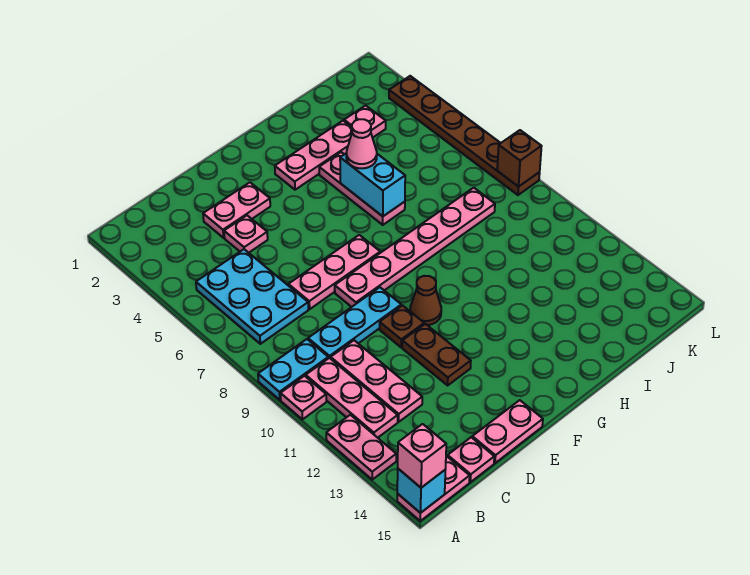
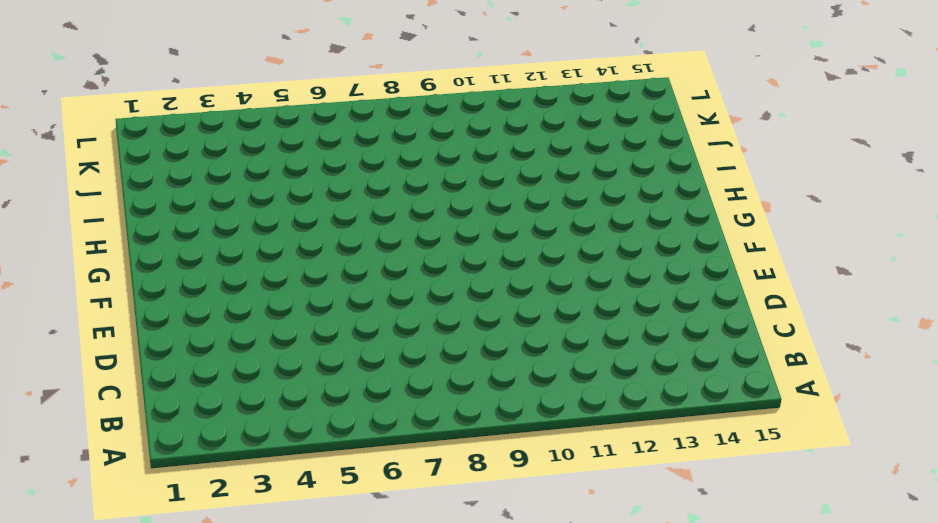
none -> cyan plate A9:B9 level 1
none -> pink plate A10 level 1
none -> pink plate A12:A13 level 1

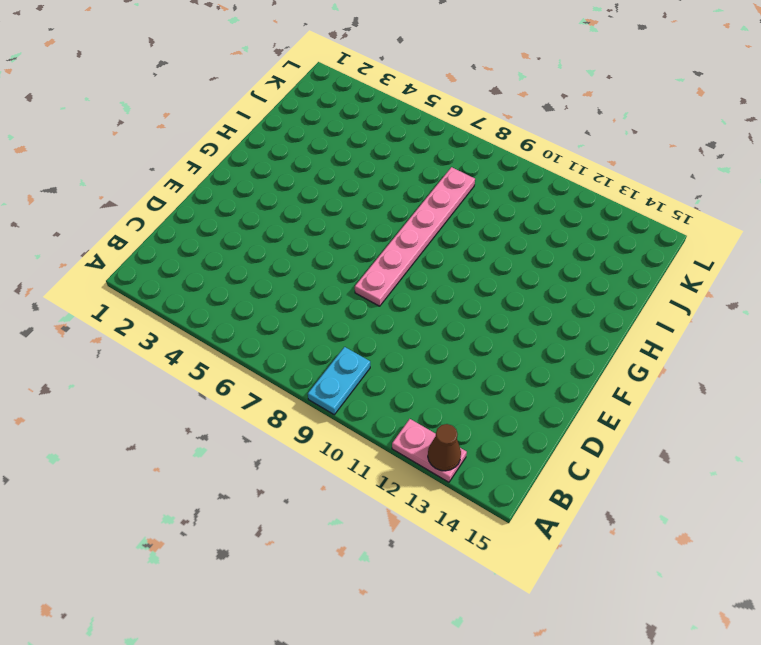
brown cone A13 level 2 -> brown cone F10 level 1
none -> pink plate A10 level 1
none -> pink plate A15:B15 level 1
none -> cyan plate B5:C7 level 1

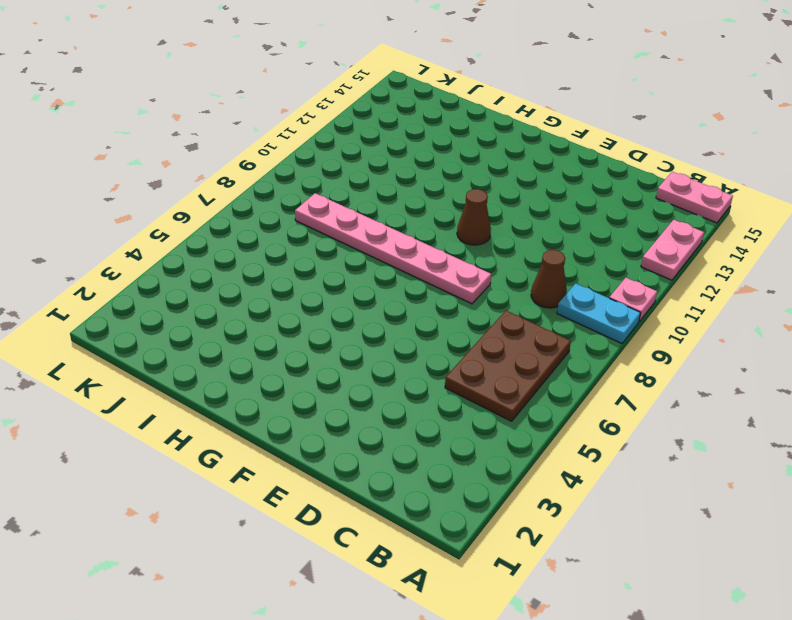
brown plate B5:C7 level 1 -> cyan plate B5:C7 level 1
brown cone C9 level 1 -> cyan plate C9:E9 level 1
none -> pink plate B10:B12 level 1
none -> pink plate C10:C12 level 1
none -> pink plate C15 level 1

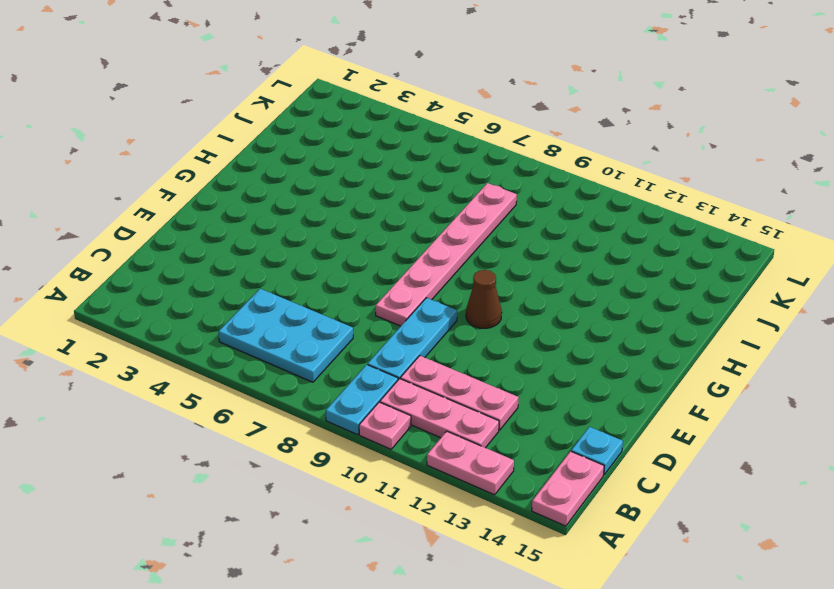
cyan plate C15 level 1 -> pink plate C15 level 1
none -> pink plate D3:E3 level 1
none -> pink plate D4 level 1
none -> pink plate D7:F7 level 1

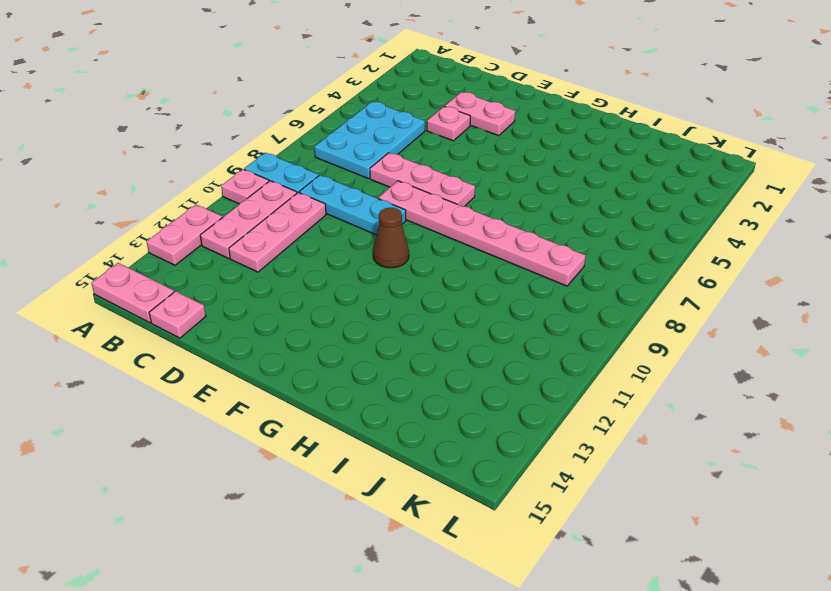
none -> pink plate D15:E15 level 1
none -> brown plate E10 level 1
none -> brown plate E11:E12 level 1

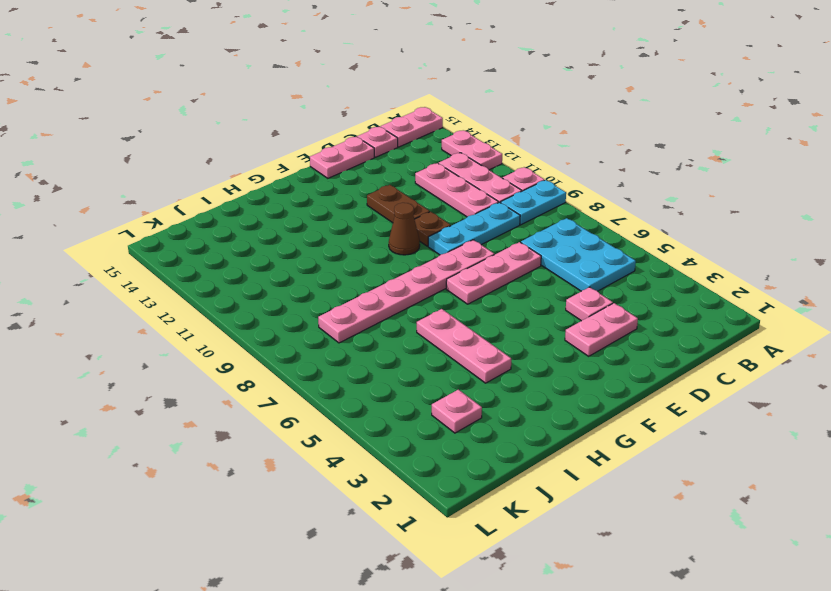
none -> pink plate G3:I3 level 1
none -> brown plate L3:L8 level 1
none -> cyan brick A15 level 2

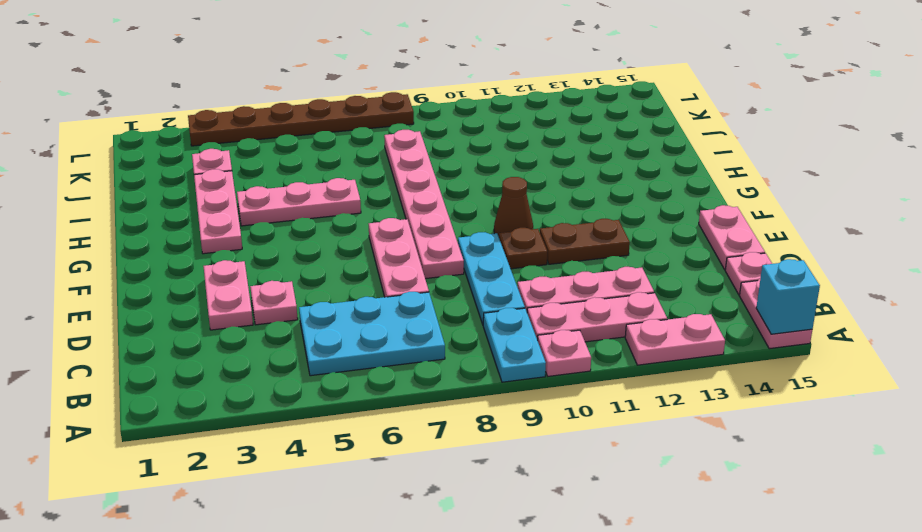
none -> cyan brick H5:H6 level 2
none -> brown brick L8 level 2
none -> pink brick A15 level 3

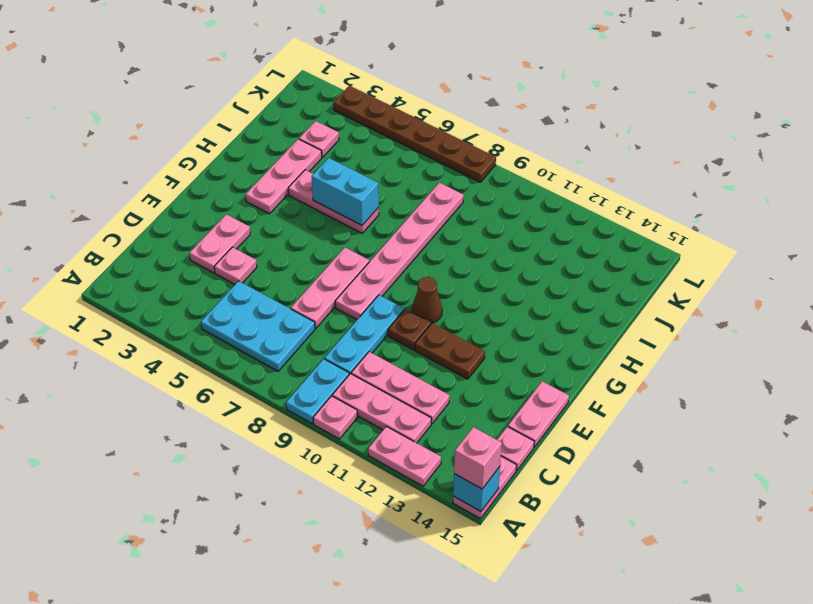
none -> brown brick L8 level 2
none -> pink cone H5 level 3

